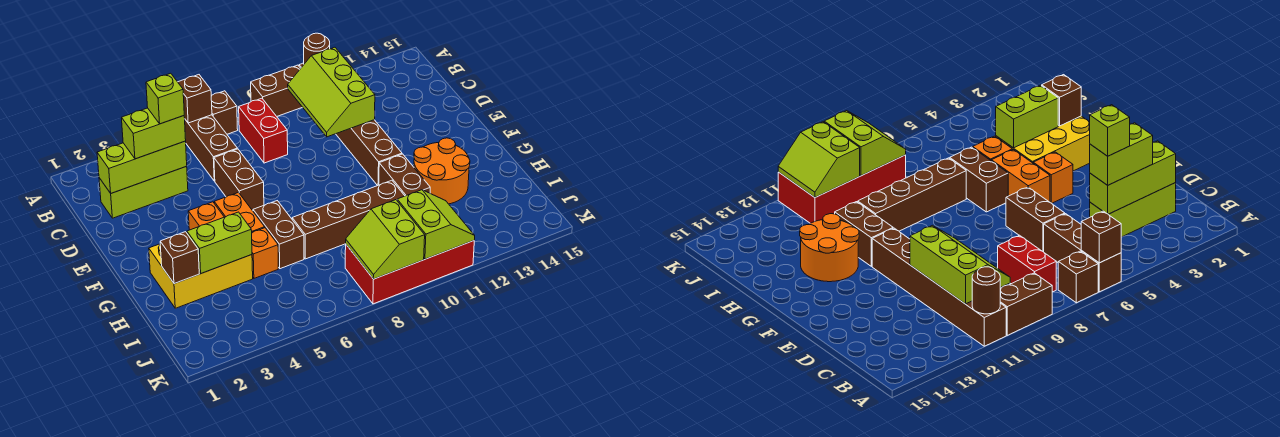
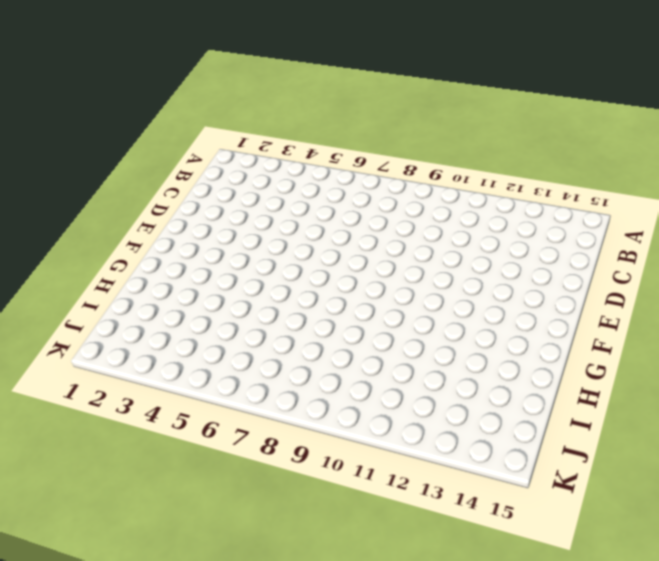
none -> brown brick A6:C6 level 1
none -> brown brick A7 level 1
none -> brown brick A9:A10 level 1

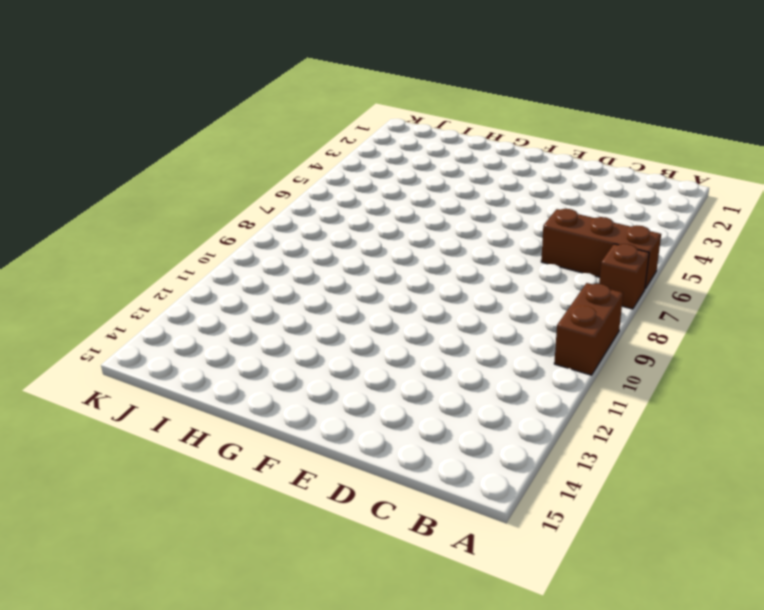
none -> brown brick A11:F11 level 1
none -> red brick B8:C8 level 1
none -> lime brick C2:C4 level 1

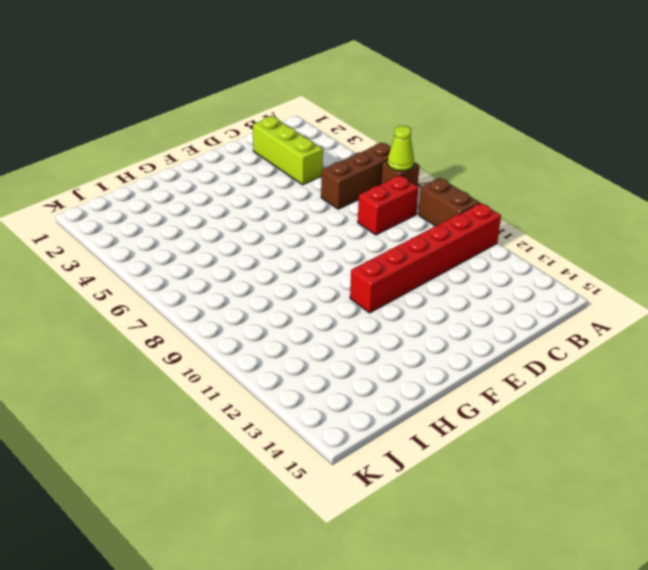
lime cone A7 level 2 -> none
red brick A11:F11 level 1 -> brown brick A11:F11 level 1
none -> brown brick D6:E6 level 1
none -> orange brick F4 level 1
none -> orange brick F5:G5 level 1

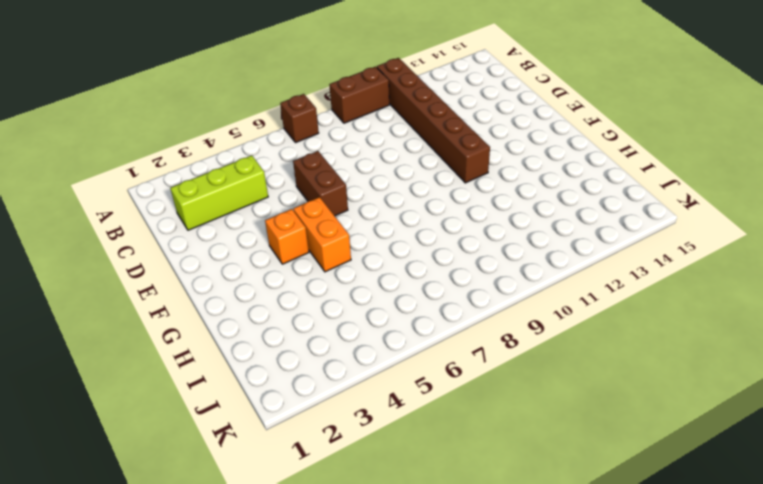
none -> brown brick A6:C6 level 1
none -> red brick B8:C8 level 1
none -> yellow brick G2:H4 level 1

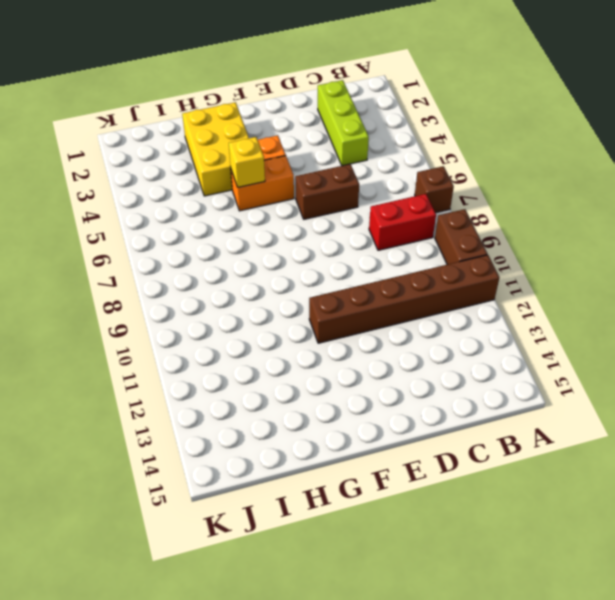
yellow brick G5 level 2 -> none
none -> brown brick A6:C6 level 1
none -> brown brick G6:H6 level 1
none -> brown brick G11:H11 level 1

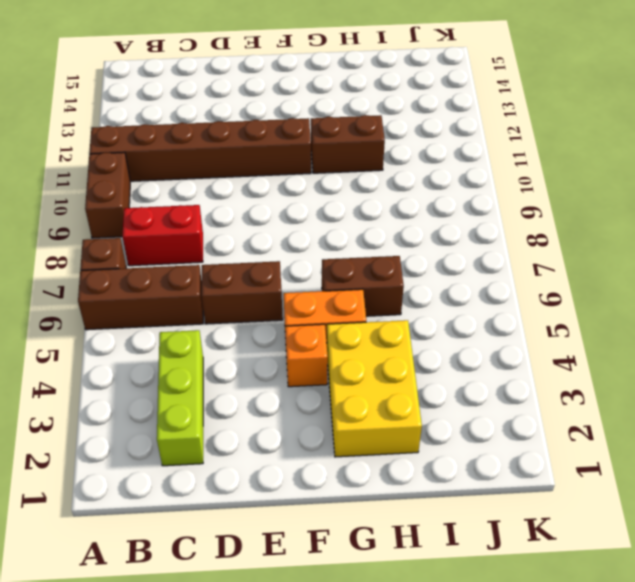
none -> orange round brick G12:H13 level 1
none -> orange brick H5 level 1
none -> brown brick H7:H10 level 1

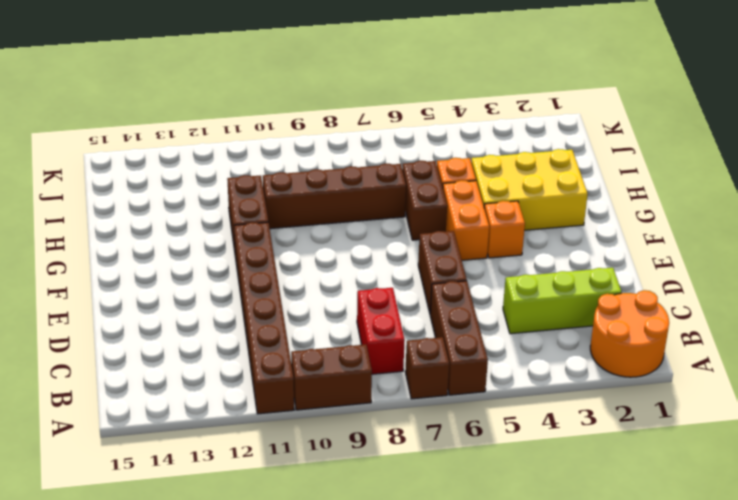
orange round brick A1:B2 level 1 -> orange round brick G12:H13 level 1
none -> red brick J8:K11 level 1
none -> brown brick A6 level 2
none -> brown round brick A11 level 2

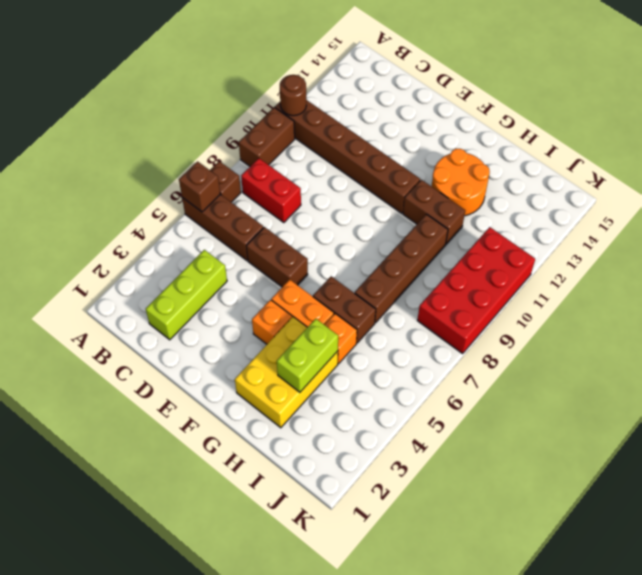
none -> lime slope B10:D11 level 2 top 11
none -> lime brick C2:C4 level 2
none -> brown brick H2 level 2

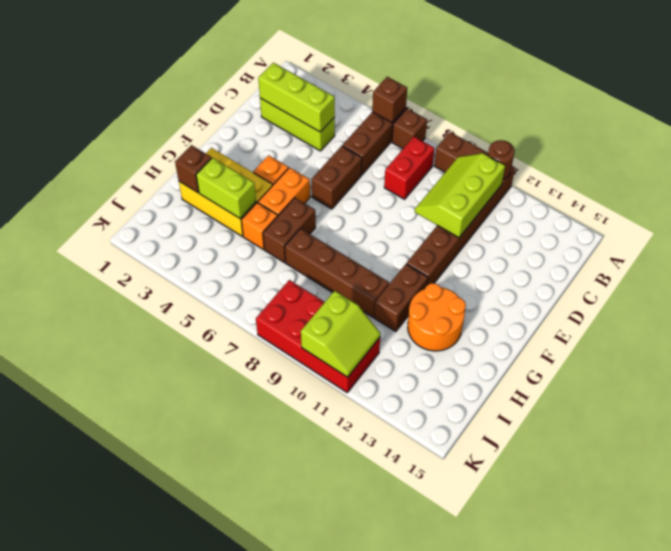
none -> lime slope J8:K9 level 2 top 9
none -> lime brick C3:C4 level 3
none -> lime brick C4 level 4

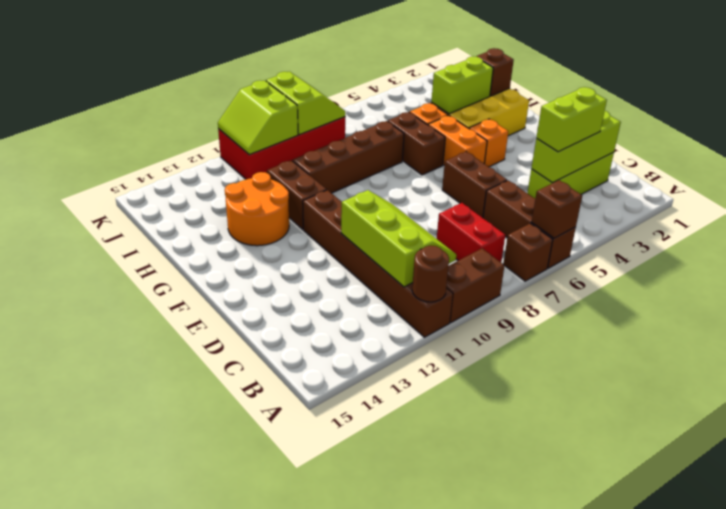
none -> lime brick C4 level 4

